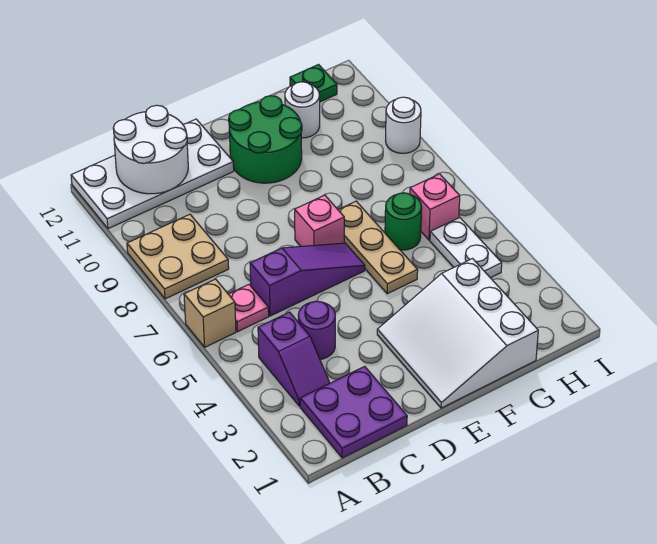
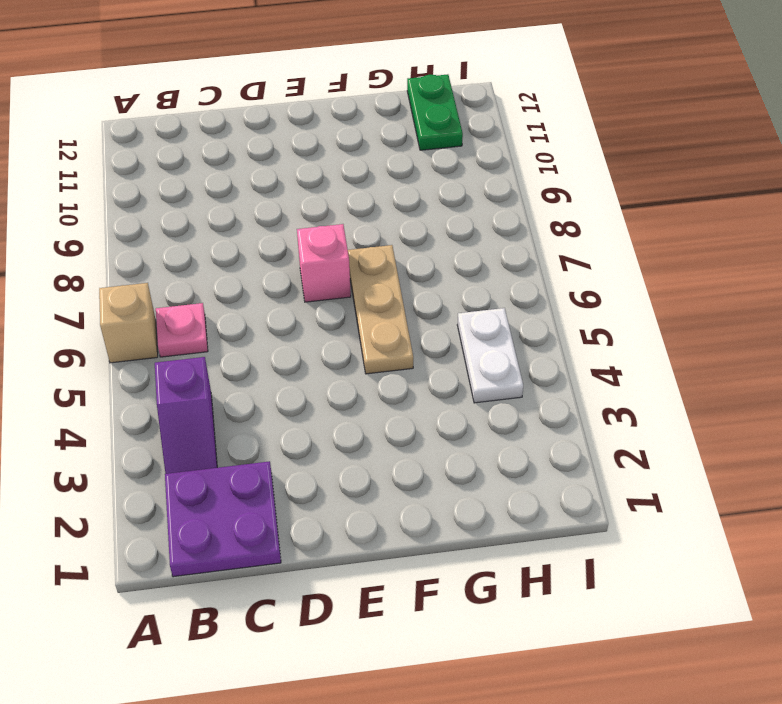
green plate H11:H12 level 1 -> green plate H12 level 1
none -> tan plate A8:B9 level 1
none -> white plate A11:D12 level 1
none -> purple round brick C4 level 1

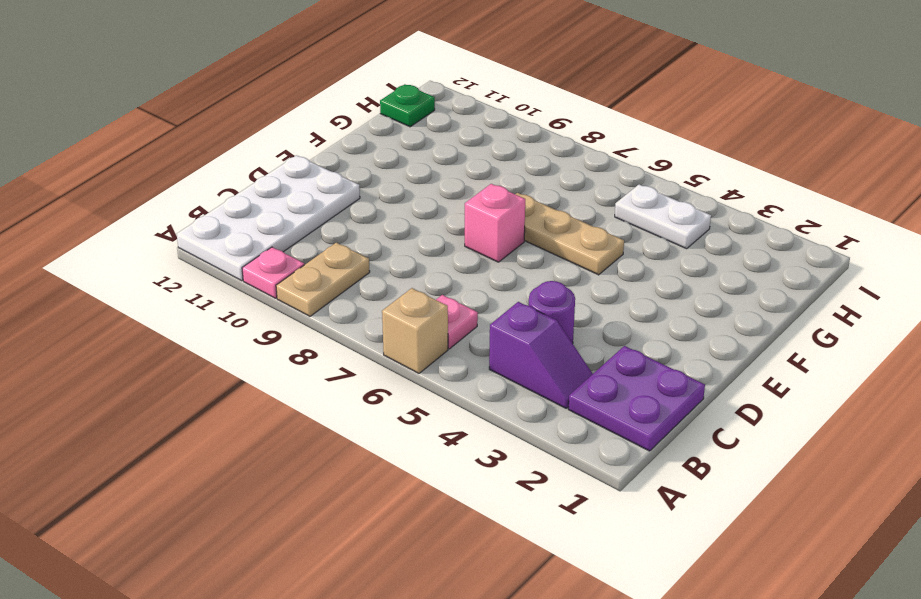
tan plate A9:B9 level 1 -> tan plate A8:B9 level 1
pink plate A10 level 1 -> none
none -> purple slope C6:E6 level 1 top C
none -> white slope E1:G3 level 1 top G
none -> green round brick E10:F11 level 1

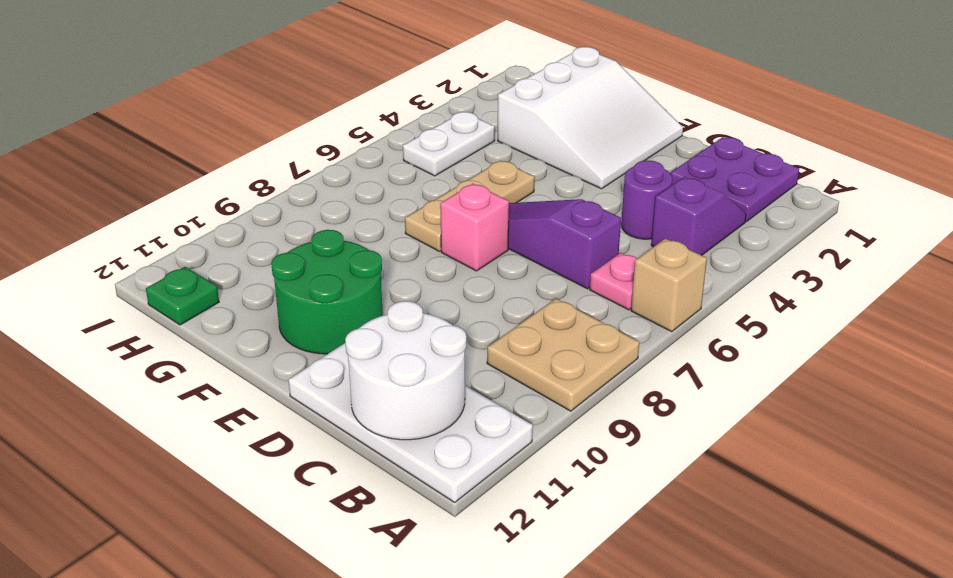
none -> green round brick G6 level 1
none -> white round brick G11 level 1
none -> pink brick H6 level 1

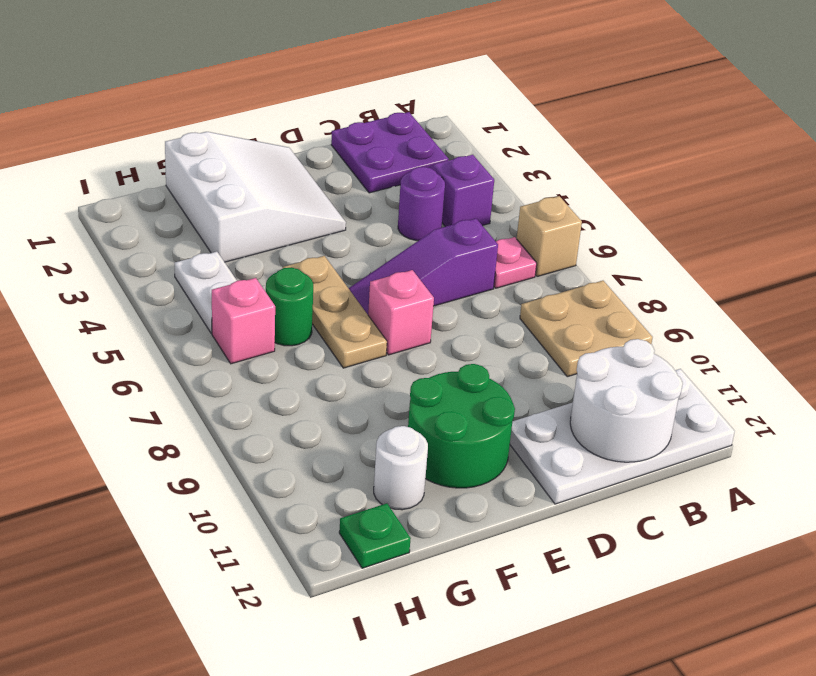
none -> white round brick I9 level 1

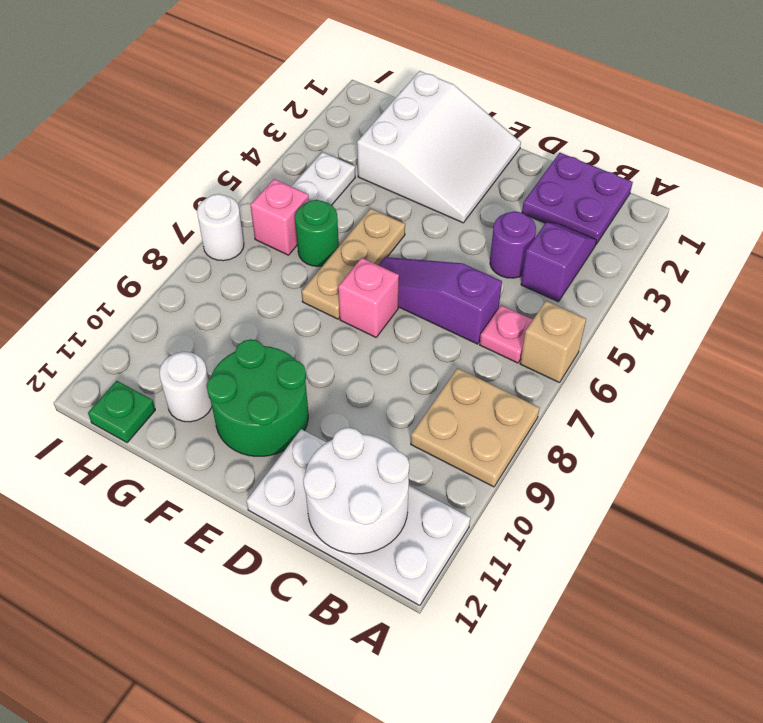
white round brick I7 level 1 -> white round brick I9 level 1

